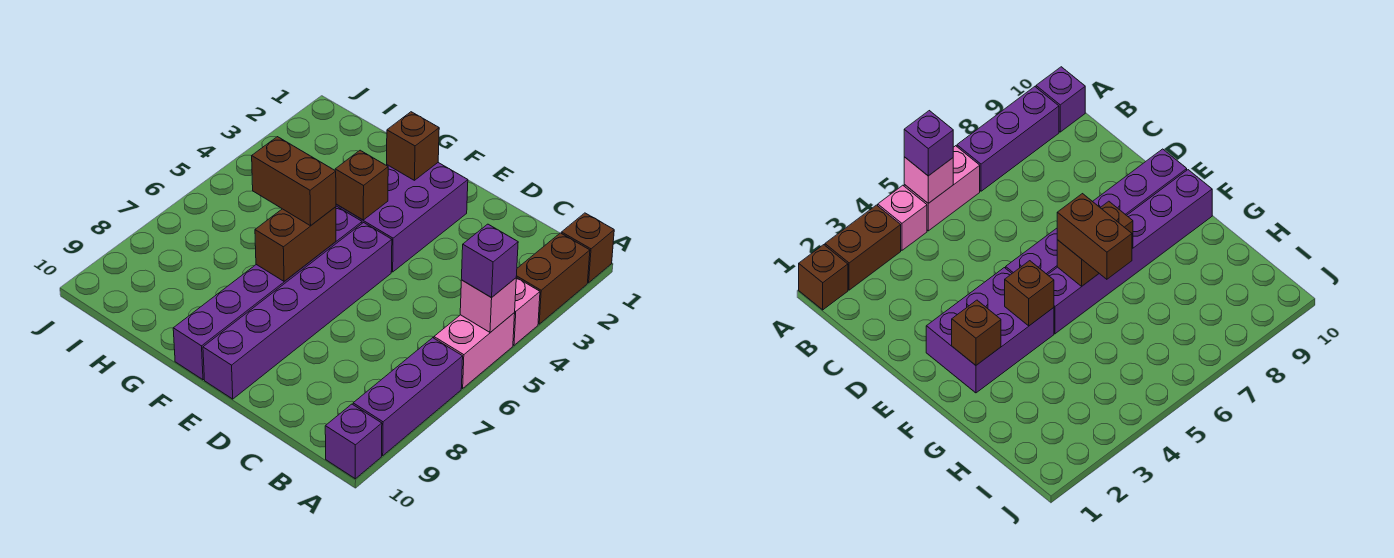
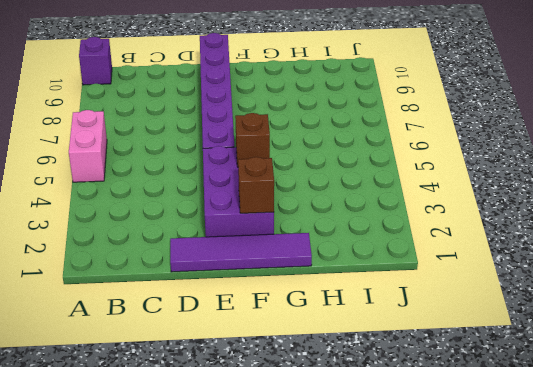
purple tile D1:G1 level 1 -> none
none -> brown brick A1 level 1
none -> brown brick A2:A3 level 1
none -> pink brick A4 level 1

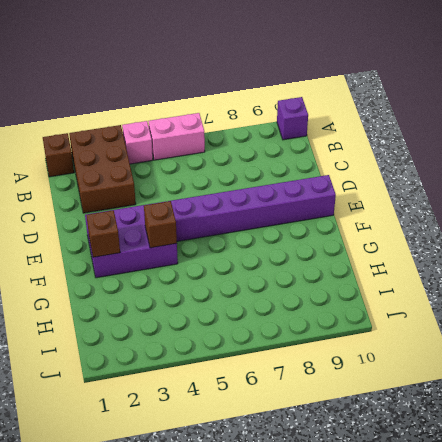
brown brick A2:C3 level 1 -> brown brick A2:A3 level 1
none -> purple brick A7:A9 level 1
none -> purple brick F5:F10 level 1
none -> pink brick A5 level 2

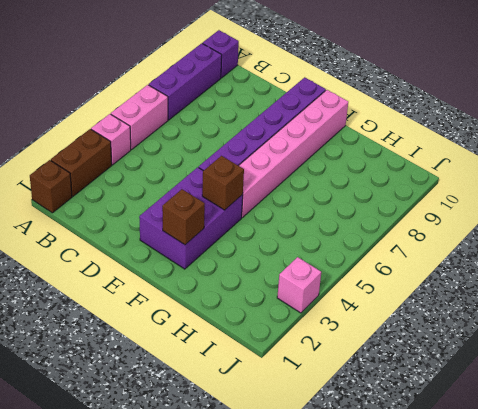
pink brick F5:F10 level 1 -> purple brick F5:F10 level 1
pink brick J3 level 1 -> pink brick A5 level 2
none -> brown brick F6:F7 level 2
none -> purple brick A5 level 3
none -> brown brick F6:G6 level 3

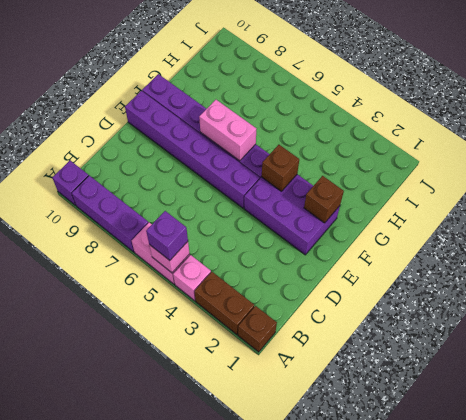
pink brick F6:F7 level 2 -> brown brick F6:F7 level 2
none -> brown brick F6:G6 level 3

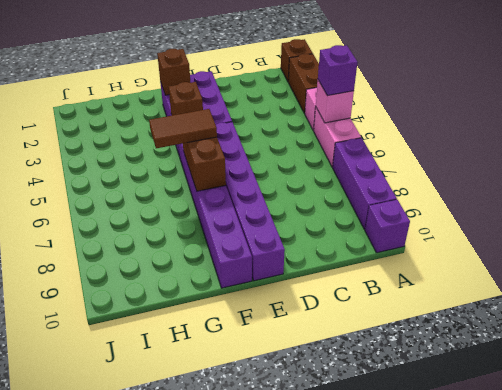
brown tile F6:G6 level 3 -> brown brick F6:G6 level 3

